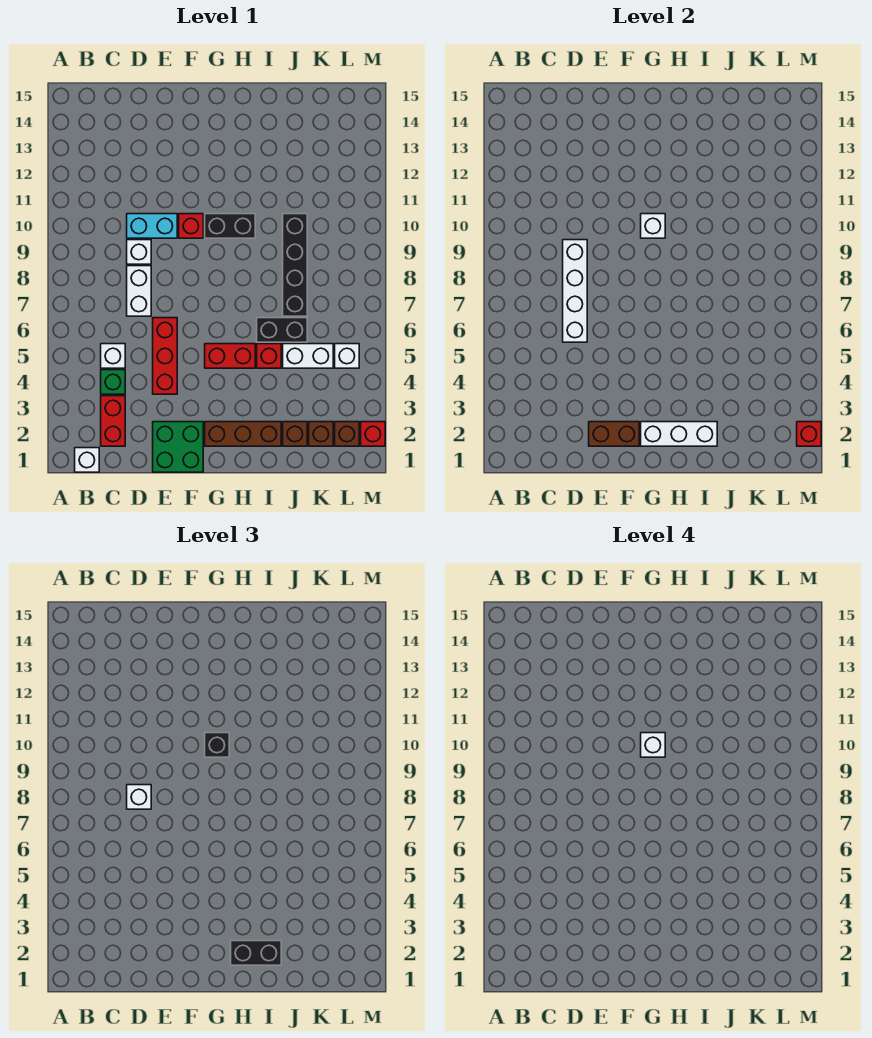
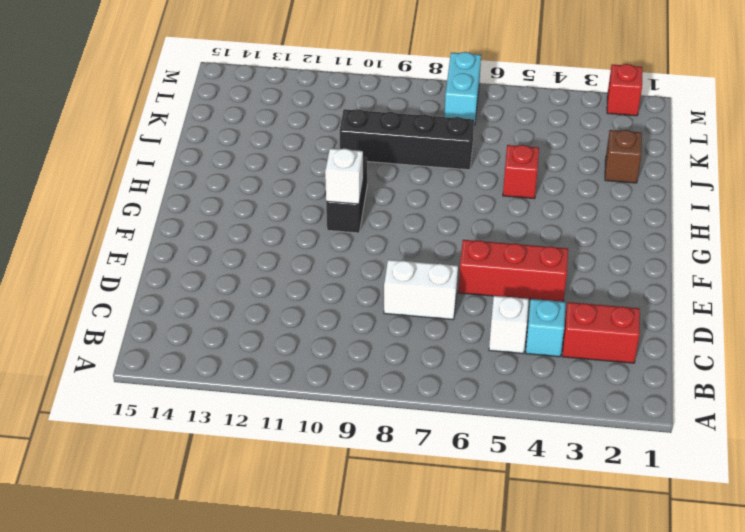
cyan brick C4 level 1 -> green brick C4 level 1
cyan brick L7:M7 level 1 -> cyan brick D10:E10 level 1
none -> white brick B1 level 1
none -> white brick D9 level 1
none -> green brick E1:F2 level 1
none -> red brick F10 level 1

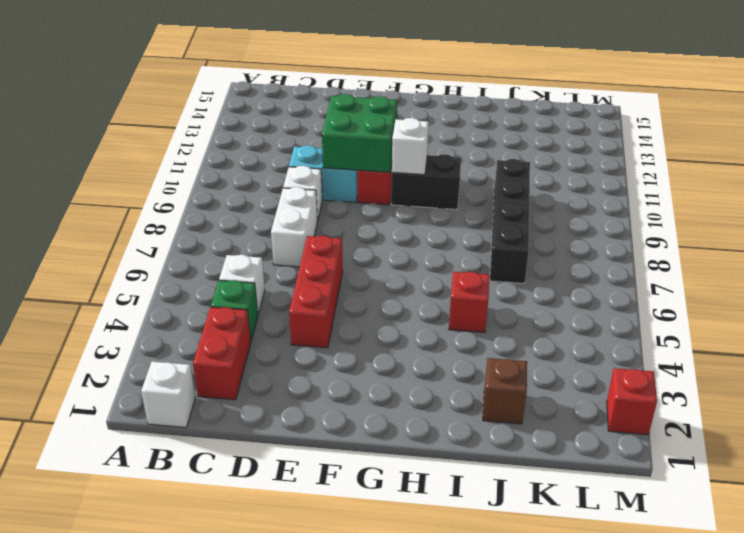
green brick E10:F11 level 2 -> green brick E1:F2 level 1
none -> brown brick G2:I2 level 1
none -> red brick G5:H5 level 1
none -> black brick I6:J6 level 1
none -> white brick J5:K5 level 1

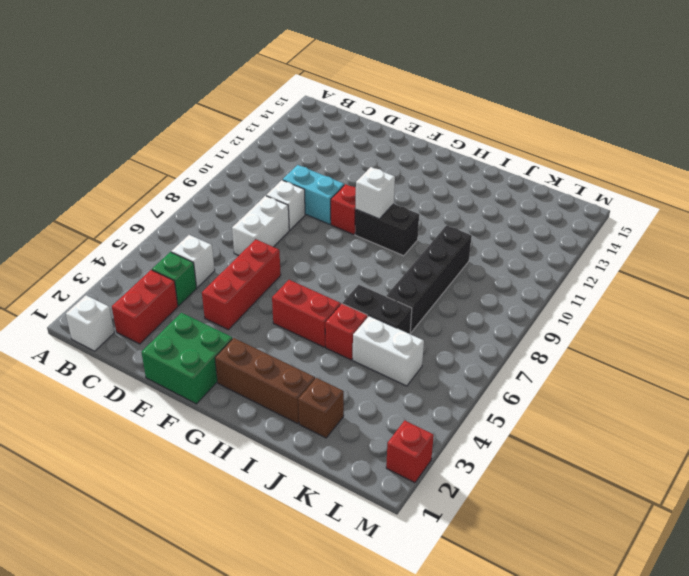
none -> brown brick K2 level 1
none -> brown brick L2 level 1
none -> white brick L5 level 1
none -> white brick D6:D9 level 2

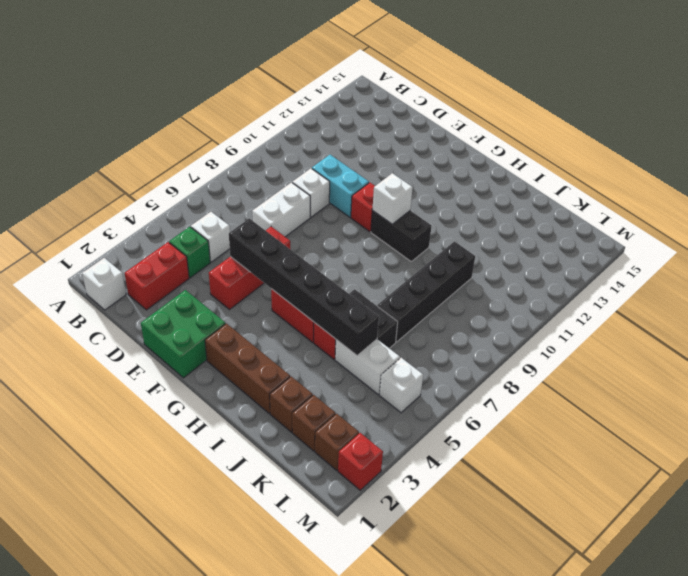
black brick E5:J5 level 2 -> none
none -> white brick D6:D9 level 2
none -> brown brick E2:F2 level 2
none -> white brick G2:I2 level 2
none -> red brick M2 level 2

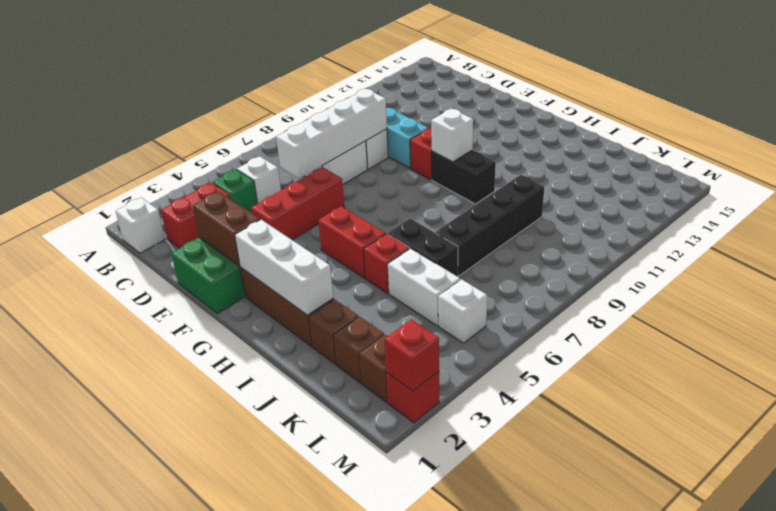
none -> white brick D8 level 3
none -> black brick G10 level 3
none -> black brick H2:I2 level 3
none -> white brick G10 level 4

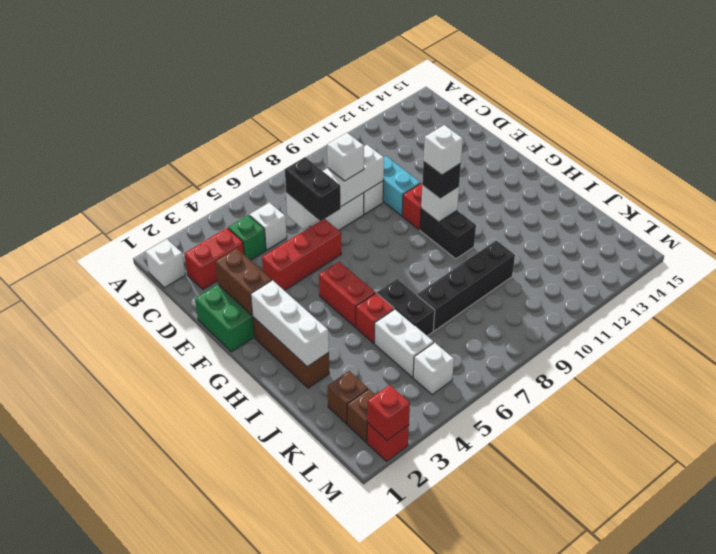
black brick D6:E6 level 3 -> black brick H2:I2 level 3
none -> brown brick J2 level 1

